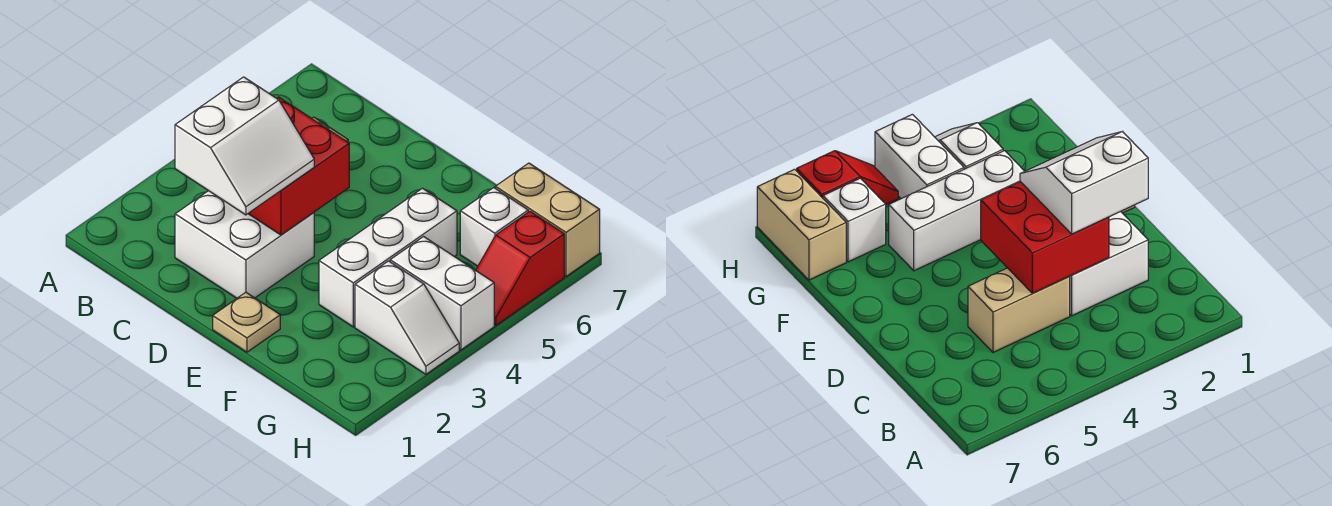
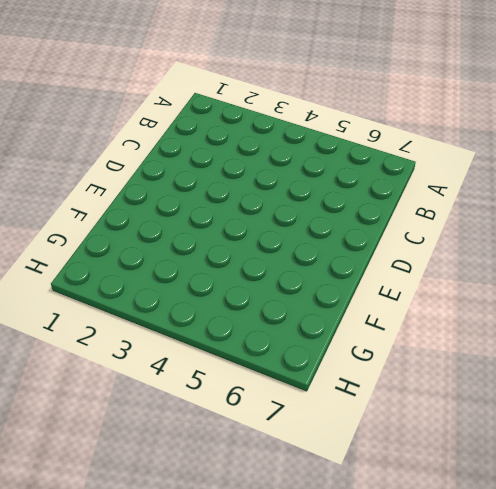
none -> white brick C2:D3 level 1
none -> tan brick C4:C5 level 1

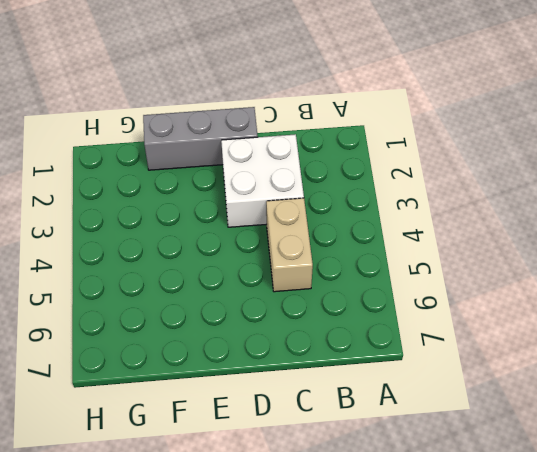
grey brick D1:F1 level 1 -> tan plate E1 level 1
none -> white brick F3:F5 level 1
none -> white slope G3:H3 level 1 top G

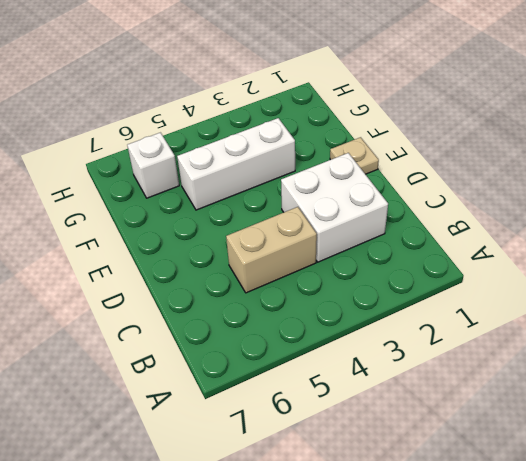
none -> white slope G3:H3 level 1 top G
none -> white brick G4:H4 level 1

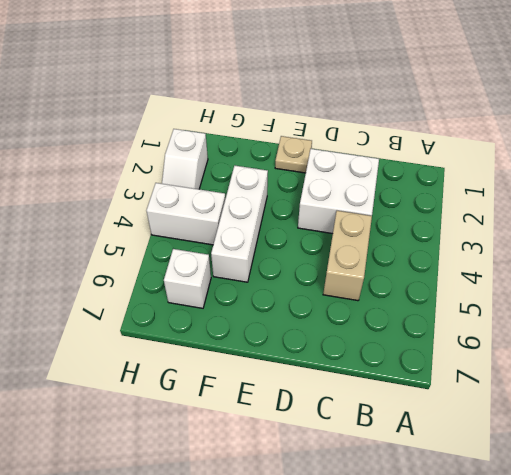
white slope H2:H3 level 1 top 2 -> white slope G3:H3 level 1 top G
none -> tan brick G7:H7 level 1
none -> red slope H5:H6 level 1 top 6

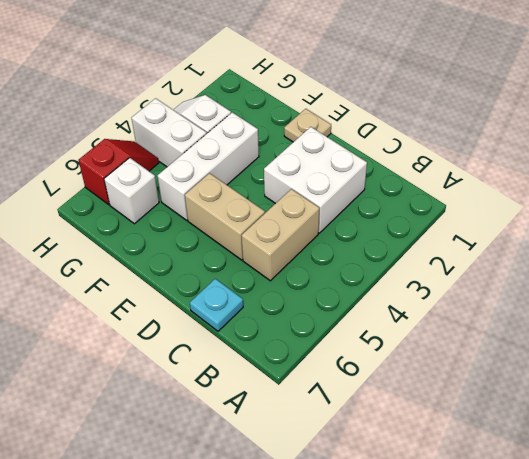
cyan plate C7 level 1 -> none
tan brick D5:E5 level 1 -> tan brick G7:H7 level 1
none -> red brick C3:D4 level 2
none -> white slope C2:D3 level 3 top C

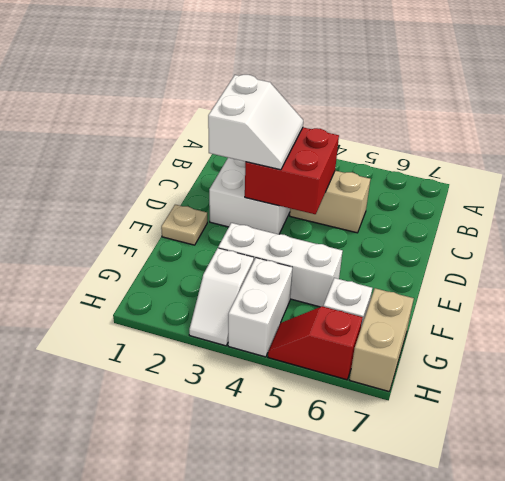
white slope C2:D3 level 3 top 2 -> white slope C2:D3 level 3 top C

